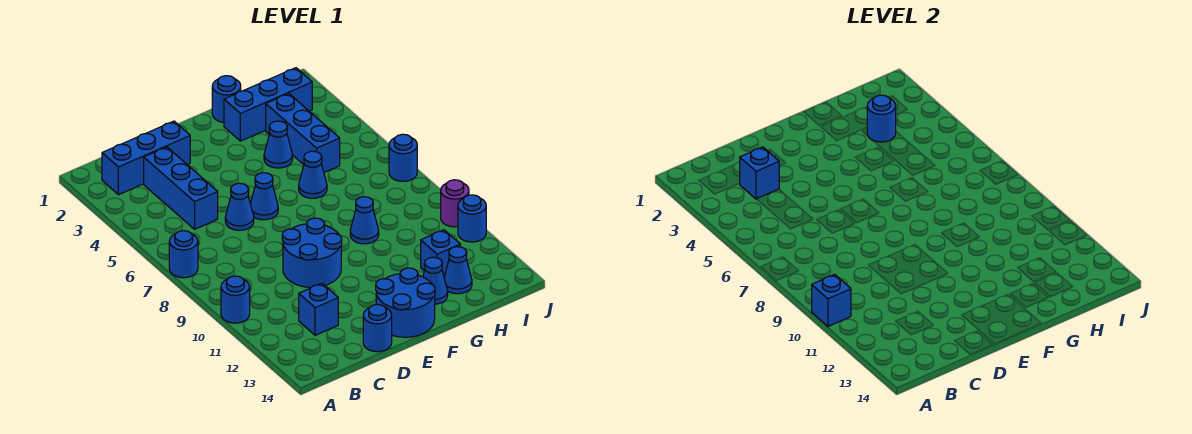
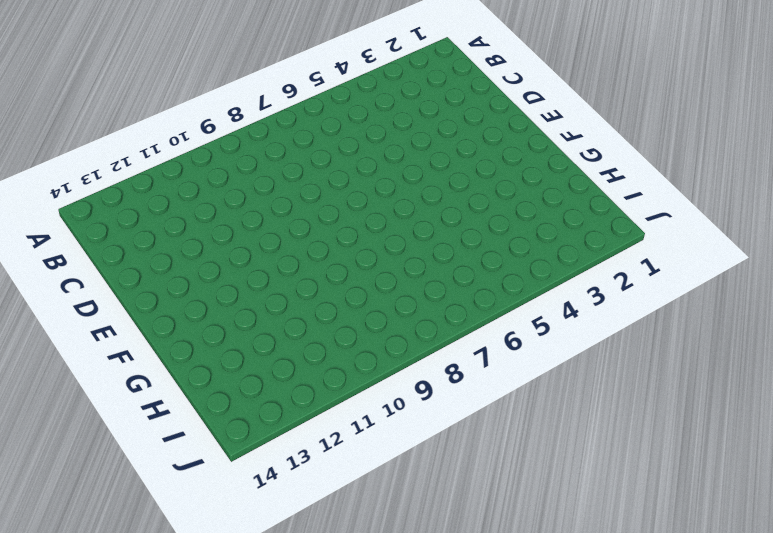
none -> blue round brick A7 level 1
none -> blue round brick A10 level 1
none -> blue brick B2:D2 level 1

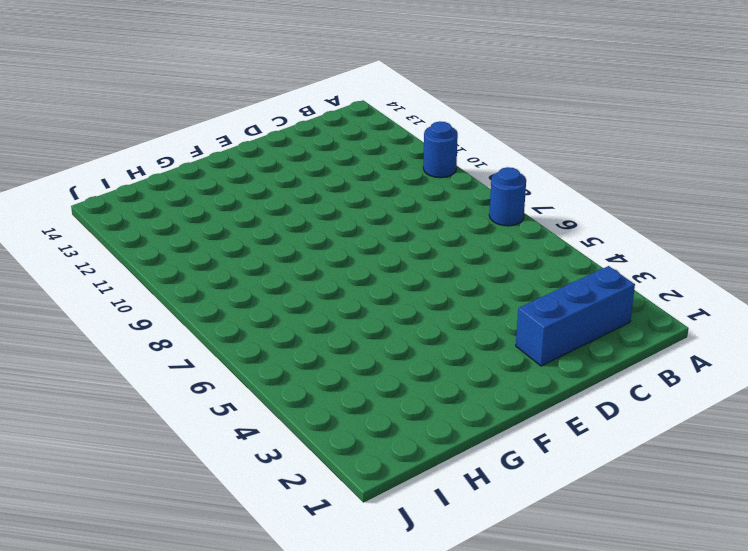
none -> blue brick C3:C5 level 1
none -> blue brick C12 level 1
none -> blue cone D6 level 1

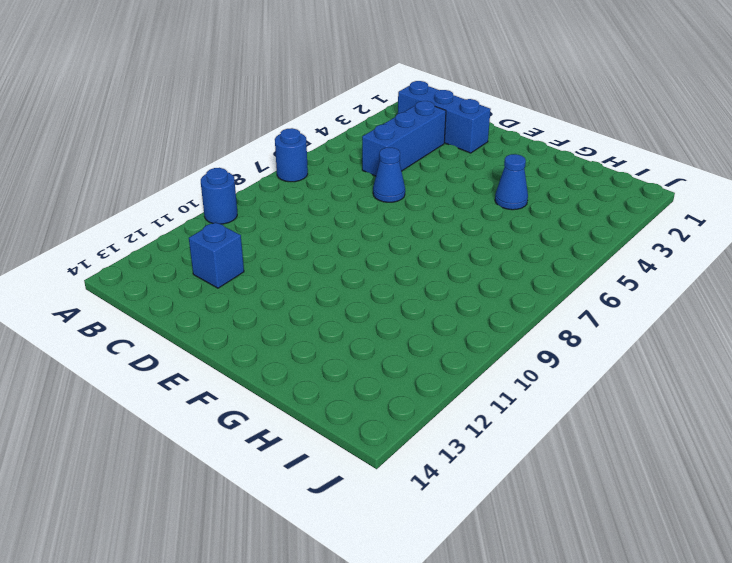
none -> blue round brick D9:E10 level 1
none -> blue round brick D14 level 1
none -> blue cone E6 level 1

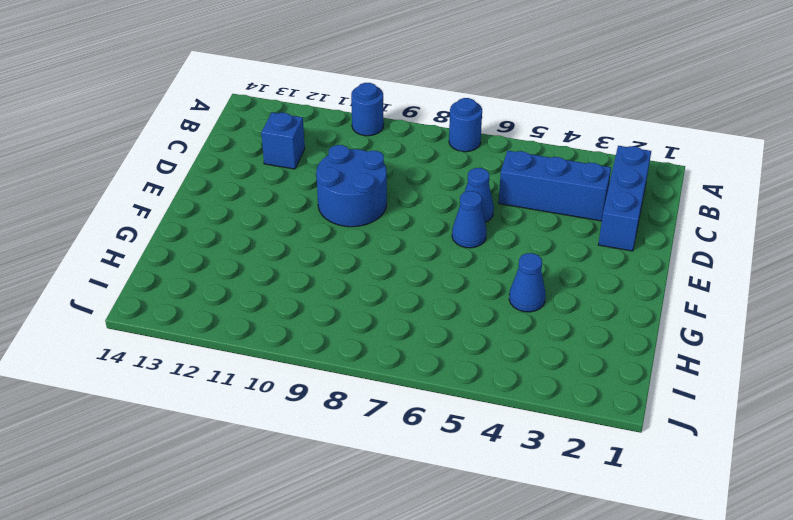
none -> blue round brick D14 level 1
none -> blue round brick E13:F14 level 1
none -> blue round brick G1 level 1

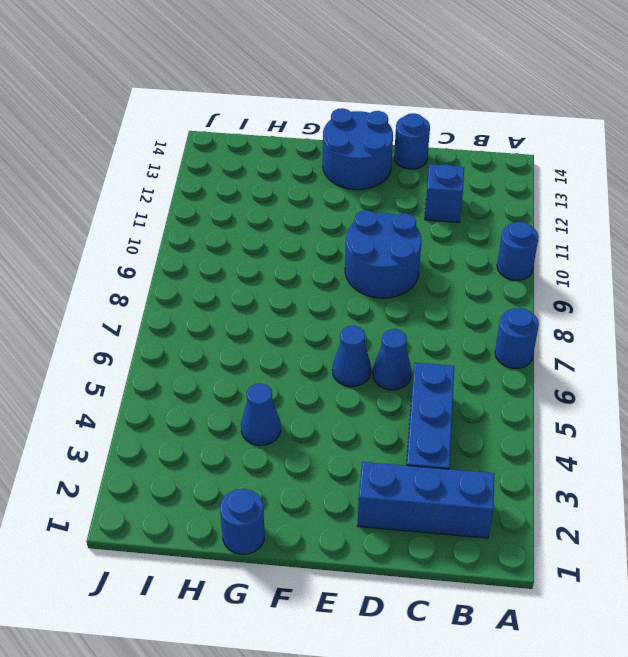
none -> blue brick G2:I2 level 1
none -> blue cone G6 level 1
none -> blue cone G9 level 1

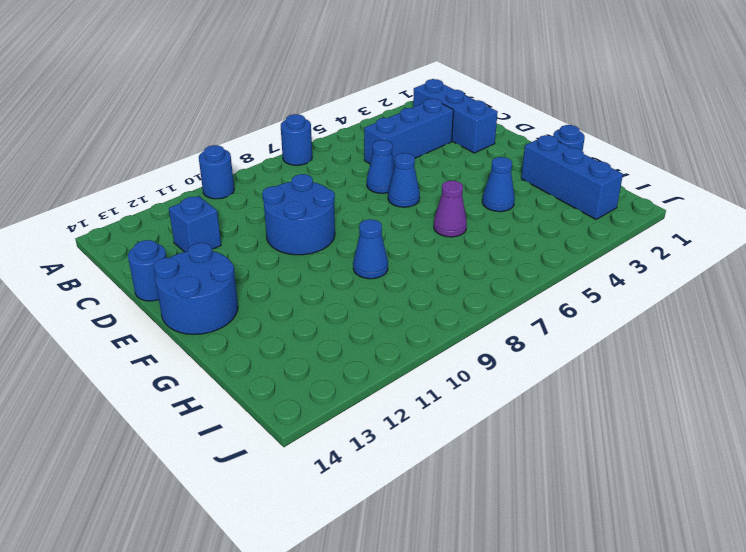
purple cone G6 level 1 -> blue cone G6 level 1
none -> blue cone G13 level 1
none -> blue brick H3:H5 level 1
none -> blue brick H12 level 1

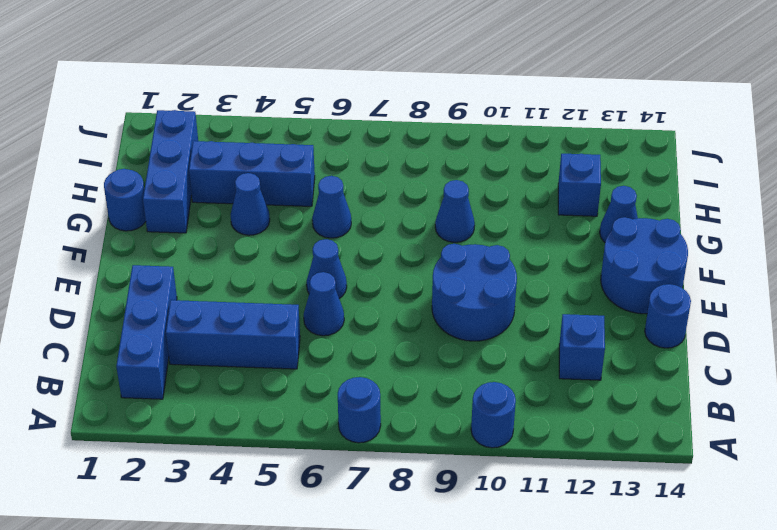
none -> blue cone H13 level 1
none -> blue round brick J7 level 1
none -> purple round brick J10 level 1

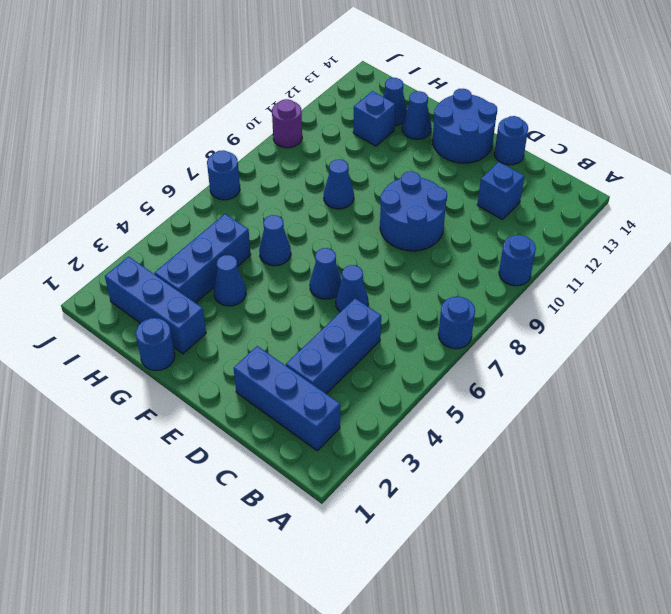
none -> blue round brick J11 level 1
none -> blue brick A10 level 2
none -> blue brick C3 level 2

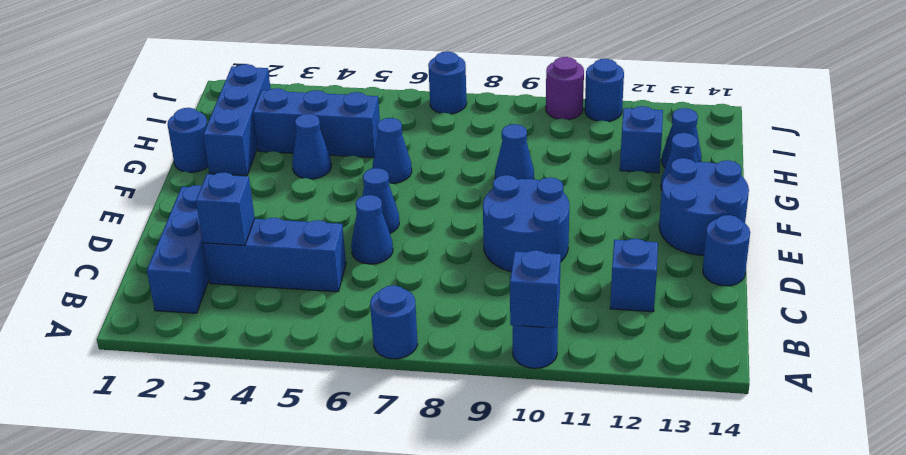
none -> blue round brick H3 level 2

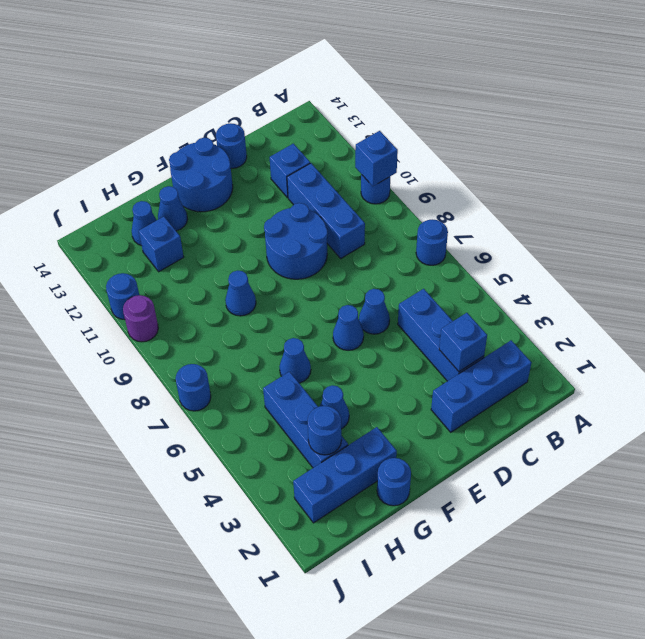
blue brick C9:C11 level 1 -> none

